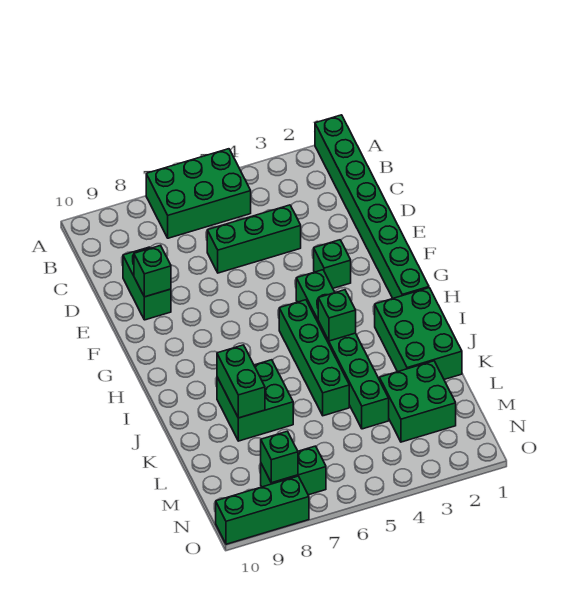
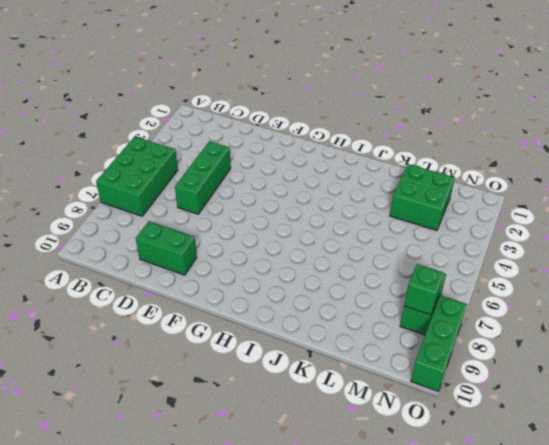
none -> green brick A1:H1 level 1
none -> green brick F3 level 1
none -> green brick G4:L4 level 1

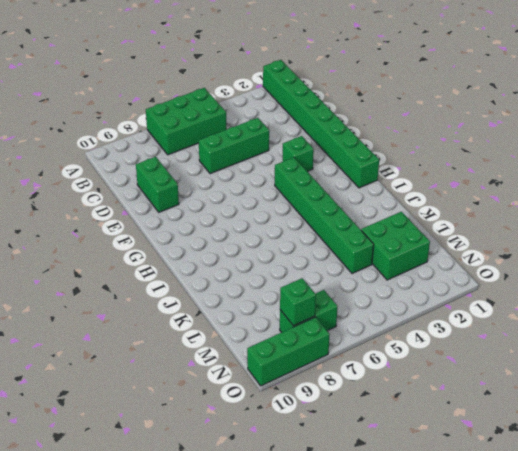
none -> green brick H5:K5 level 1
none -> green brick I1:K2 level 1
none -> green brick J7:K8 level 1

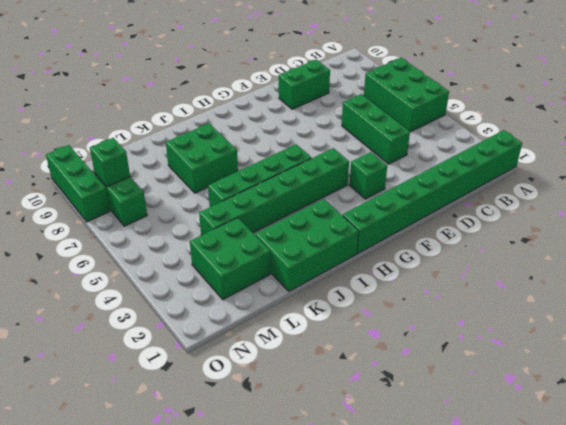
none -> green brick E9 level 2
none -> green brick I4 level 2
none -> green brick J8:K8 level 2

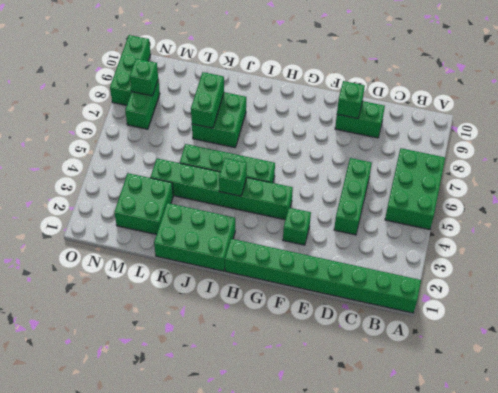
green brick K7:K8 level 2 -> green brick J8:K8 level 2

